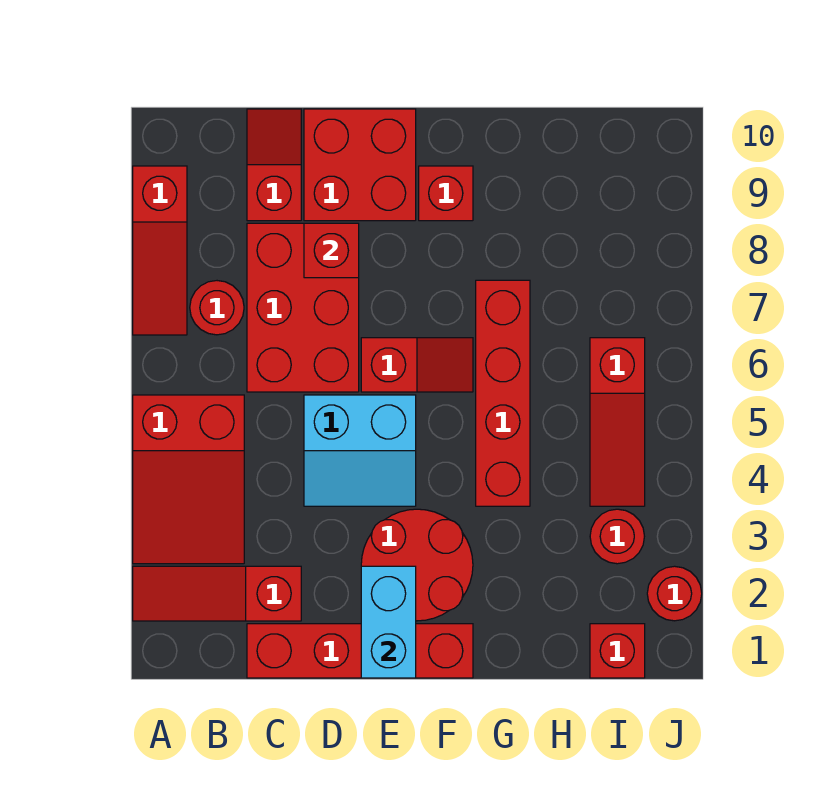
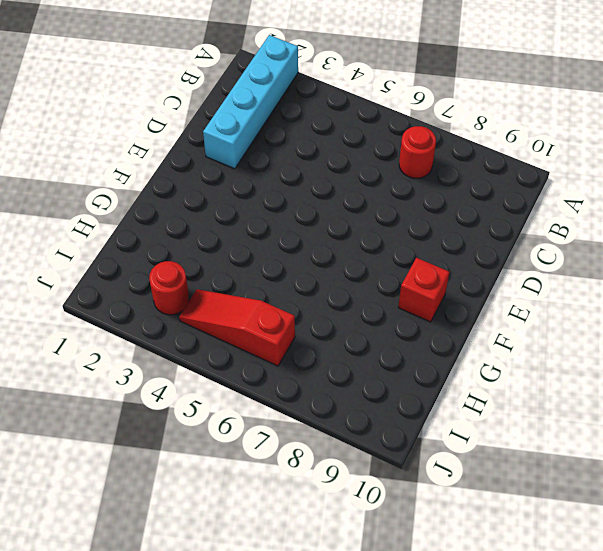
cyan brick A2:D2 level 1 -> red slope A2:C2 level 1 top C
none -> red slope A3:B5 level 1 top 5
none -> red slope A7:A9 level 1 top 9
none -> red brick C1:F1 level 1

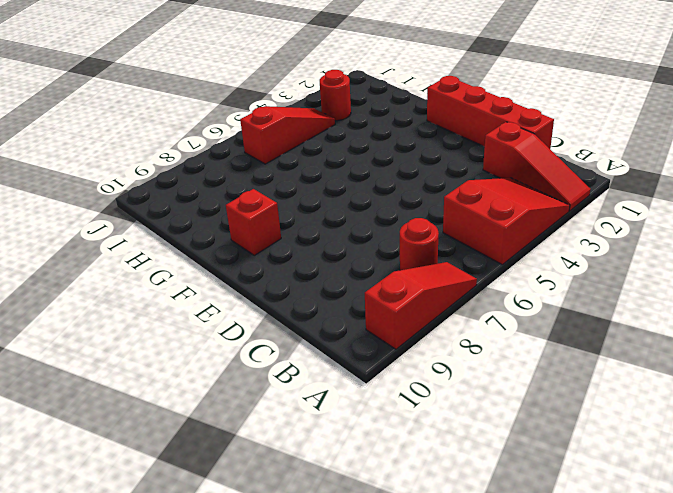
none -> red brick C6:D8 level 1
none -> red slope C9:C10 level 1 top 9
none -> cyan slope D4:E5 level 1 top 5

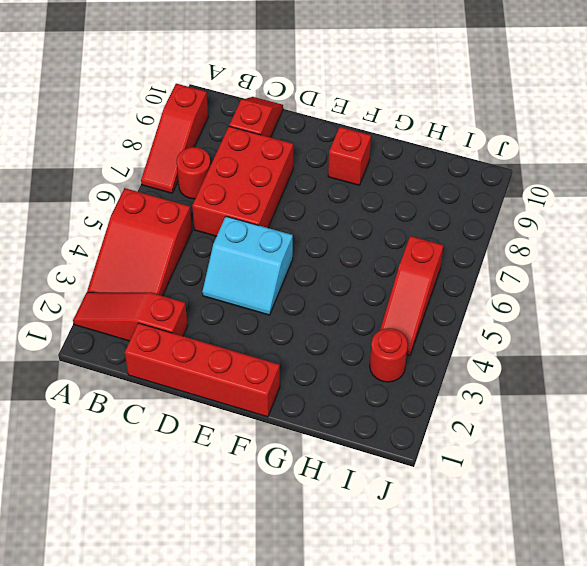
none -> red brick D9:E10 level 1
none -> red round brick E2:F3 level 1
none -> red slope E6:F6 level 1 top E

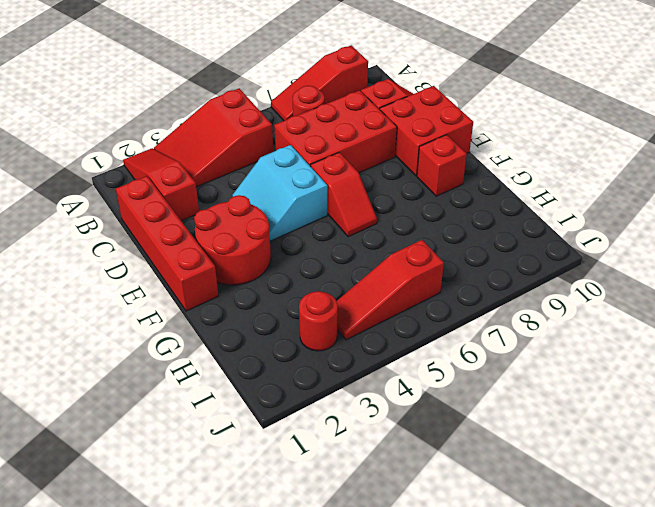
none -> red brick G4:G7 level 1
none -> red brick I1 level 1
none -> red round brick J2 level 1

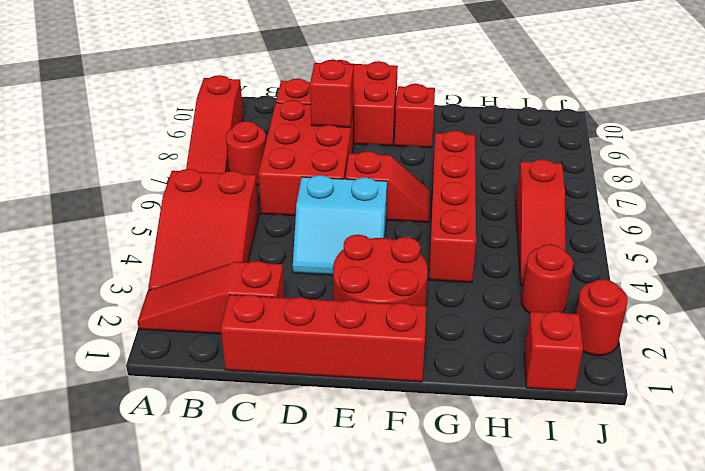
none -> cyan brick E1:E2 level 2

